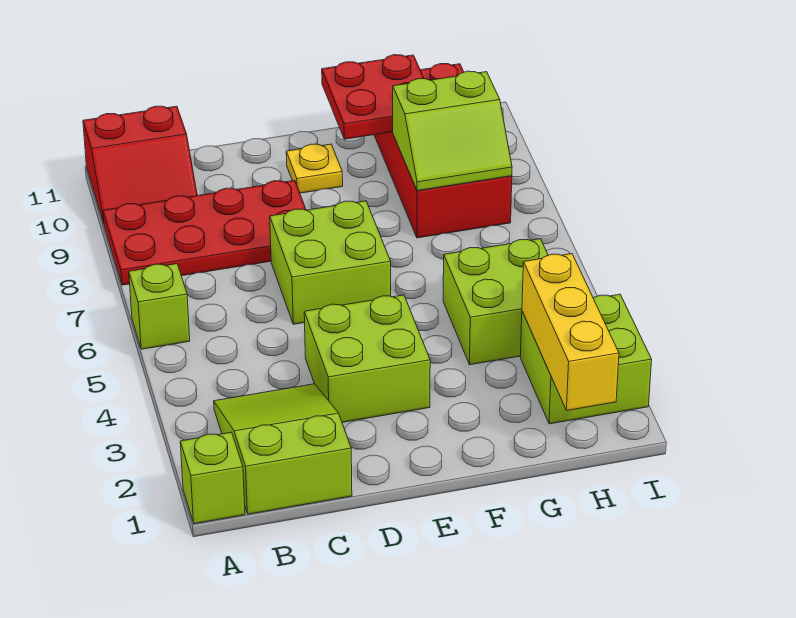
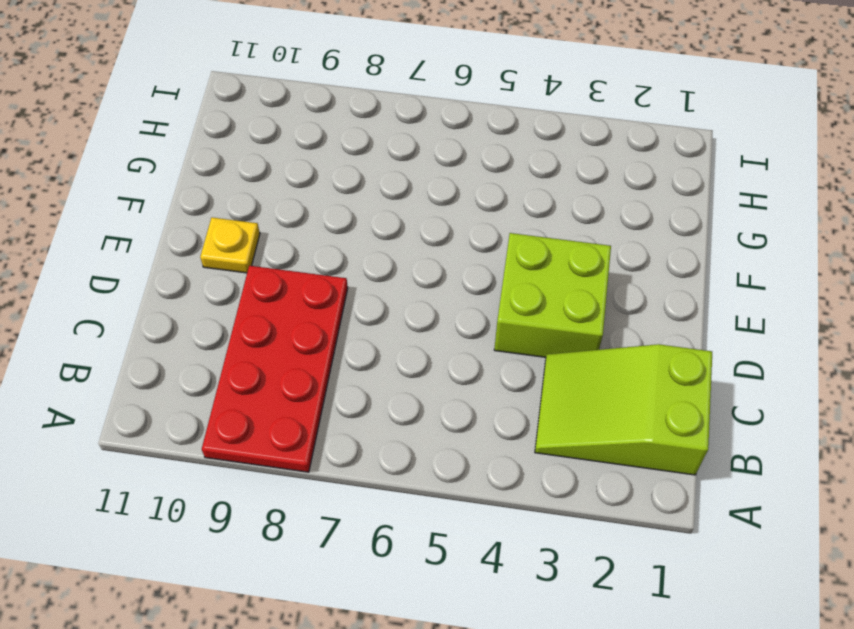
none -> lime brick A1 level 1
none -> lime brick A6 level 1
none -> red slope A10:B11 level 1 top 11

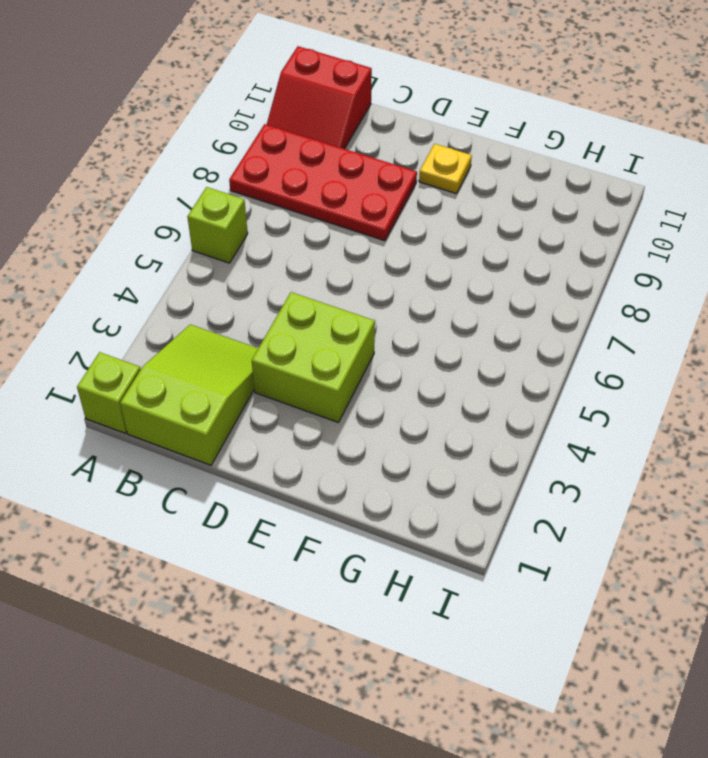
none -> lime brick D6:E7 level 1
none -> lime brick G4:H5 level 1
none -> red brick G8:H11 level 1

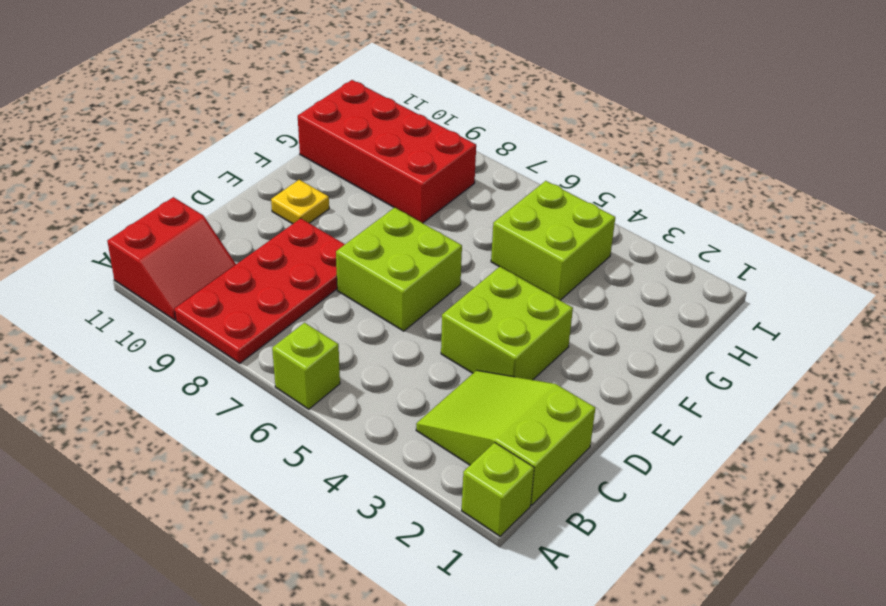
none -> lime brick H2:I3 level 1
none -> red plate F10:G11 level 2
none -> lime slope G8:H9 level 2 top 9

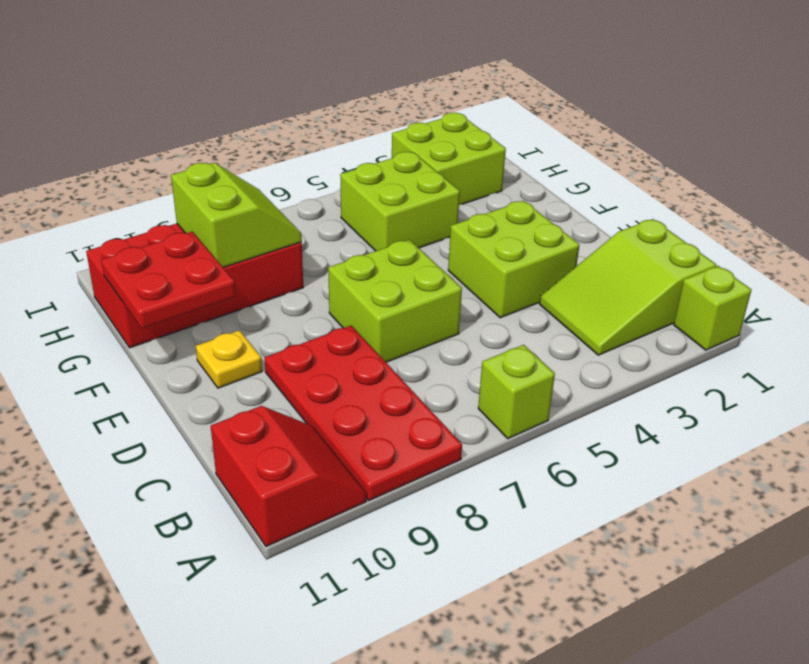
none -> yellow brick H1:H3 level 2

